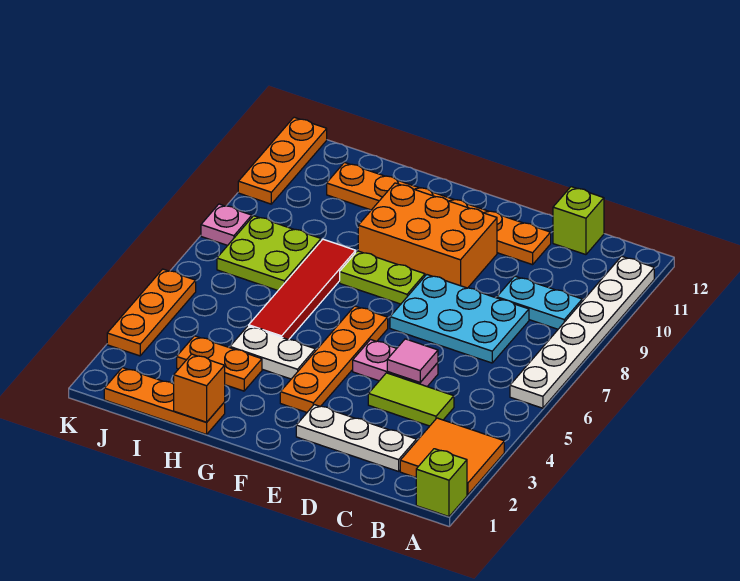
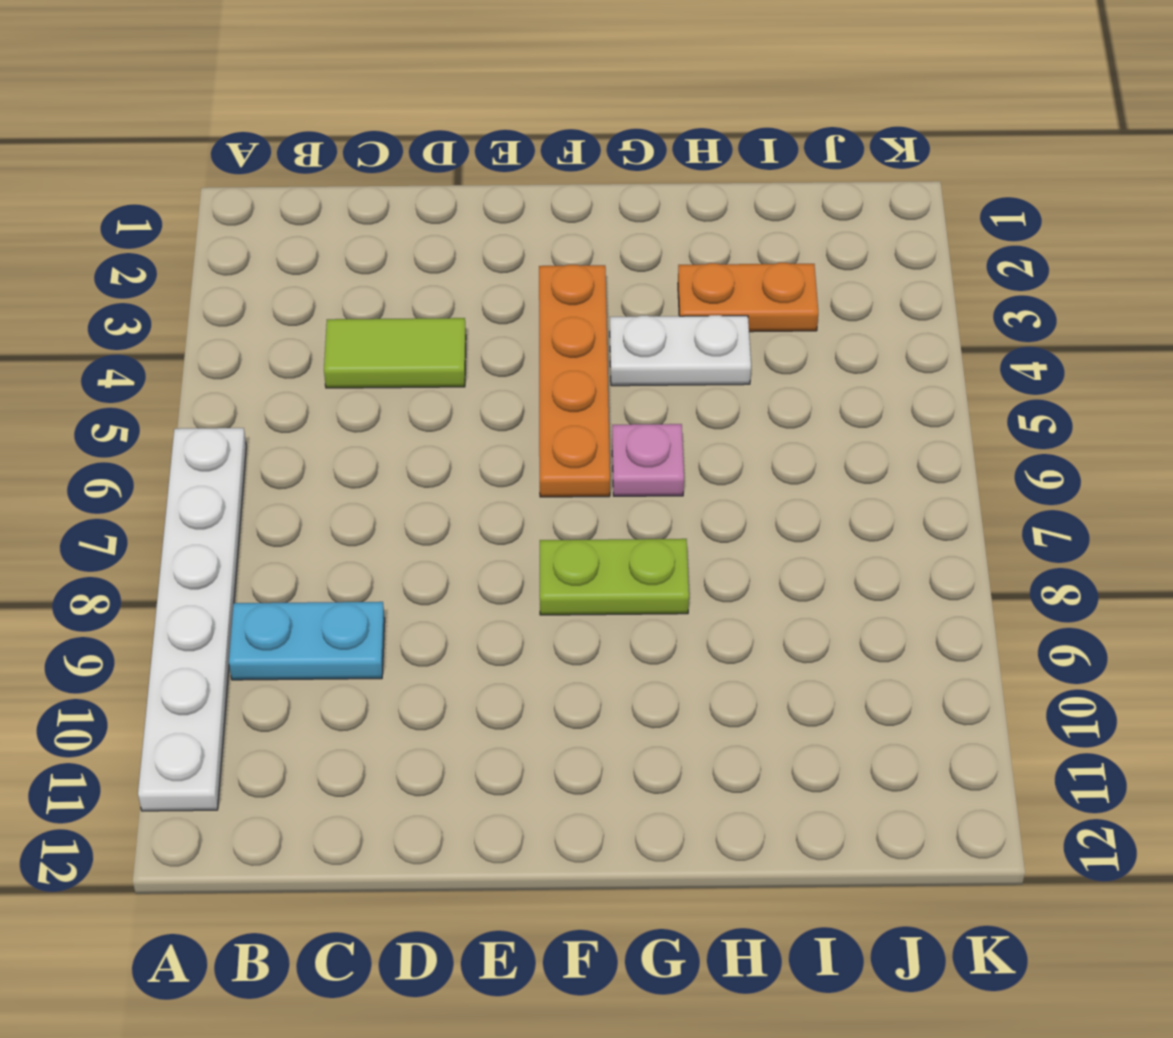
pink plate G6 level 1 -> pink plate K8 level 1
none -> lime brick A1 level 1
none -> orange tile A2:B3 level 1
none -> white plate C2:E2 level 1

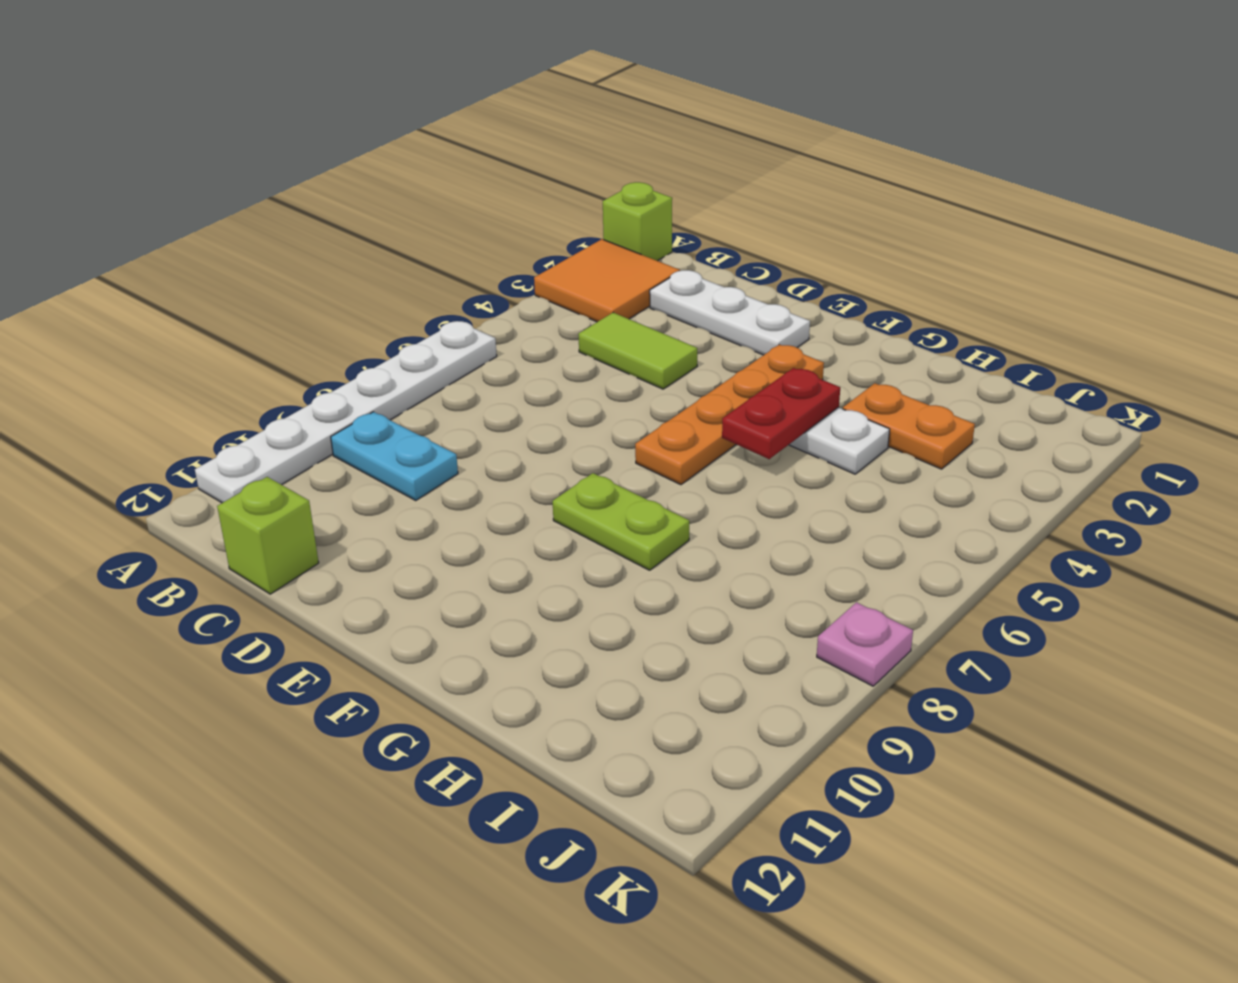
red plate G4:G5 level 2 -> none
none -> cyan plate C7:E8 level 1
none -> pink plate D5:E5 level 1
none -> orange plate D11:I11 level 1

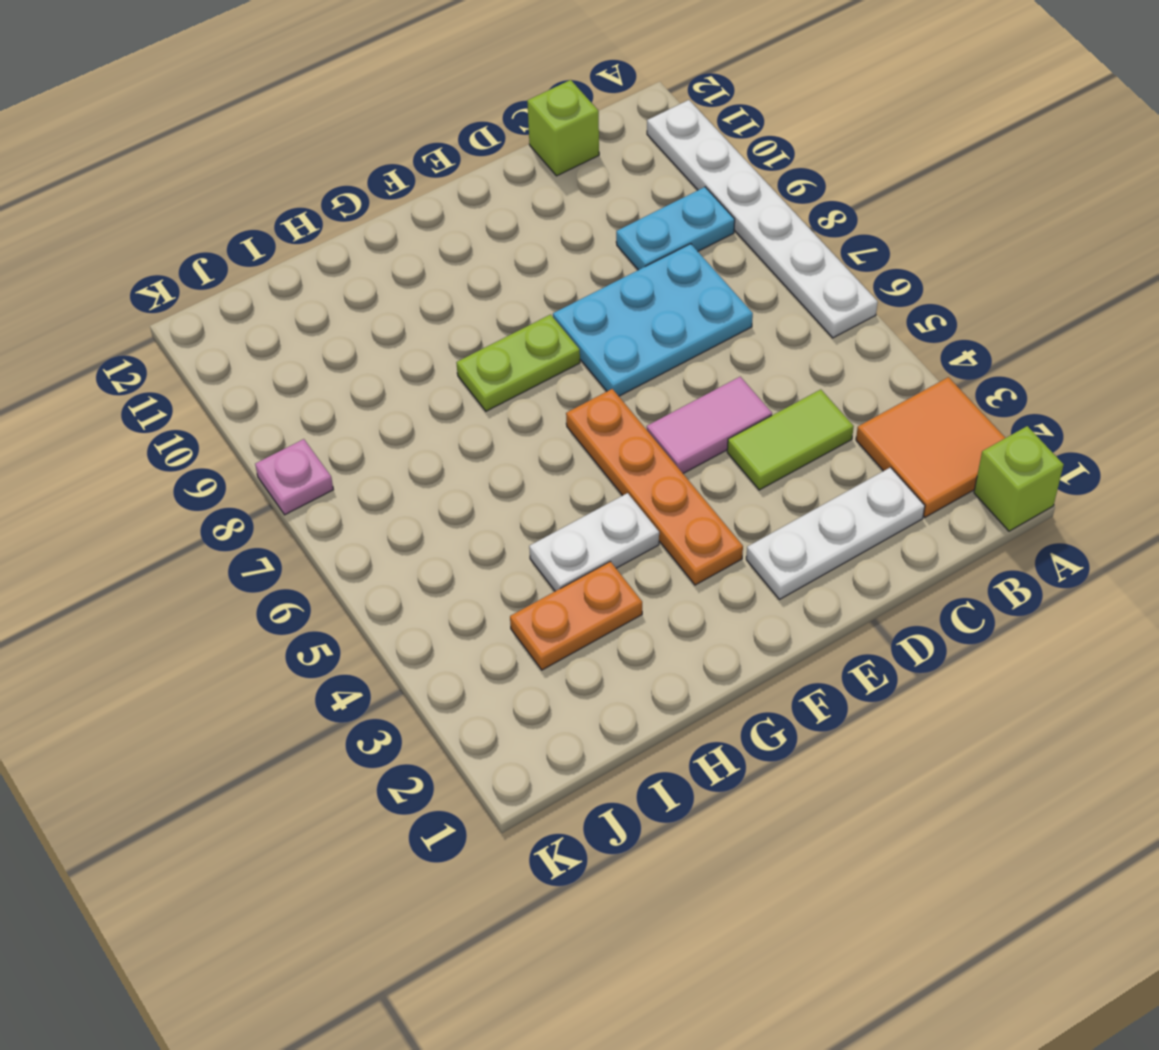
pink tile D5:E5 level 1 -> pink plate D5:E5 level 1
none -> orange plate D11:I11 level 1
none -> orange brick E9:G10 level 1
none -> orange plate H1:J1 level 1

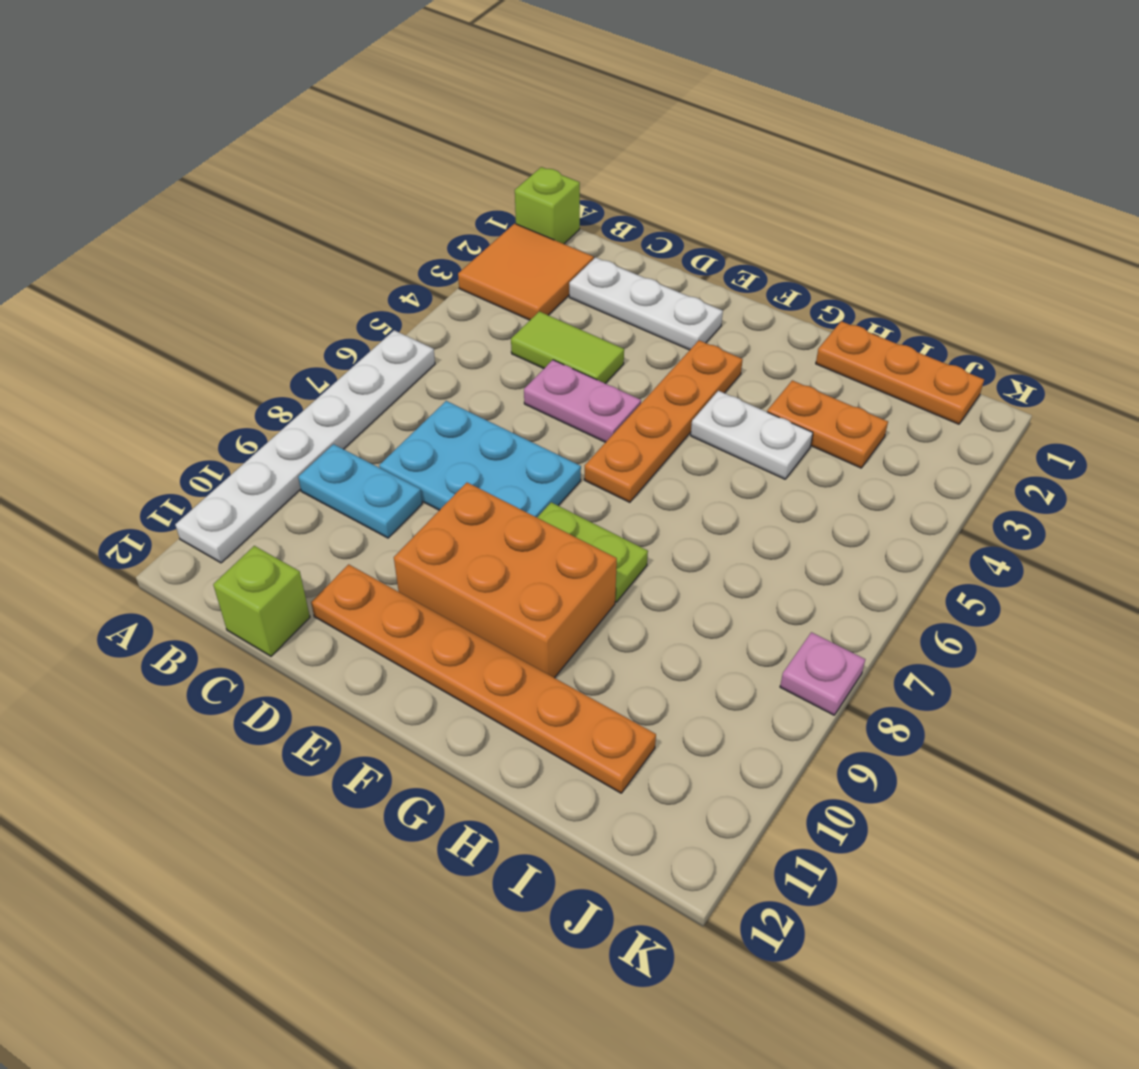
none -> red tile H5:H8 level 1
none -> lime plate I7:J8 level 1
none -> orange plate K3:K5 level 1

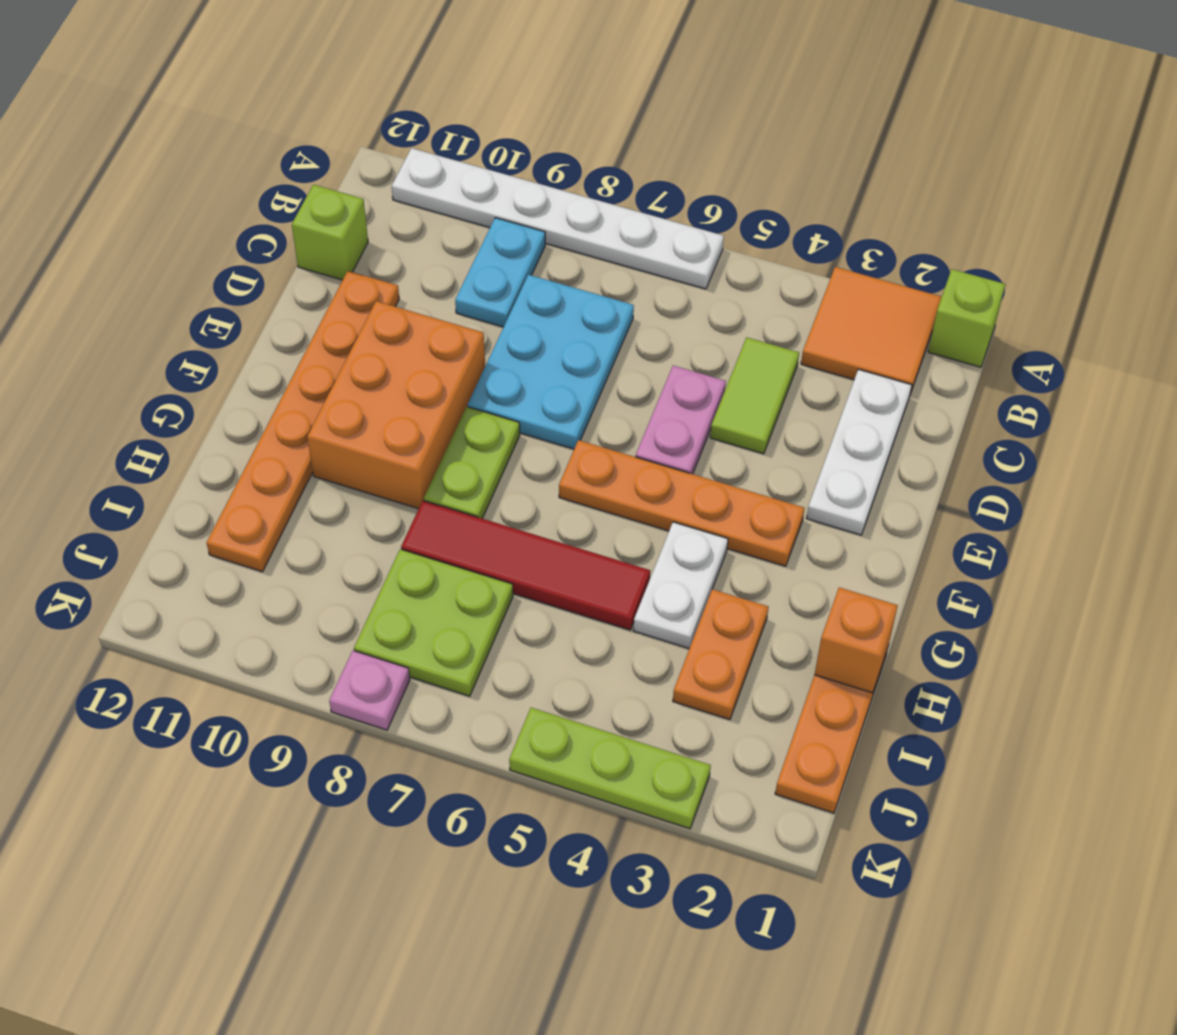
lime plate K3:K5 level 1 -> orange plate K3:K5 level 1
none -> orange plate K10:K12 level 1
none -> pink tile D5 level 2

